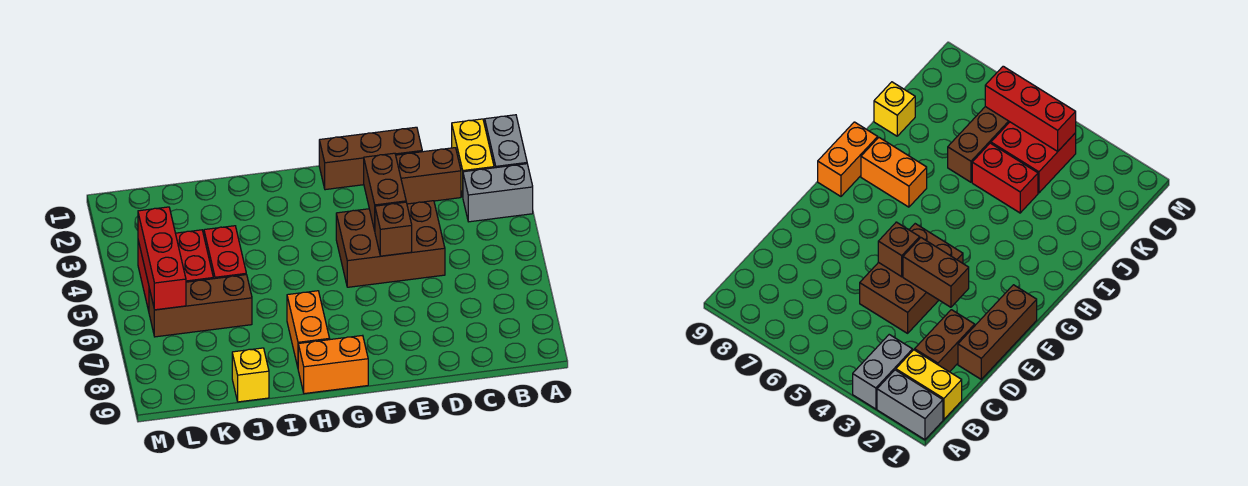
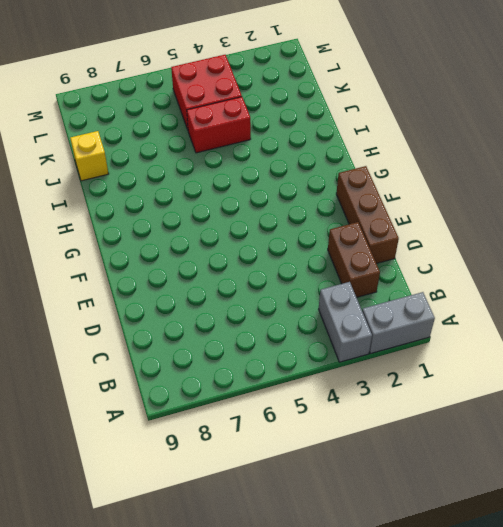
none -> yellow brick B1:B2 level 1
none -> brown brick D4:F5 level 1
none -> orange brick G9:H9 level 1

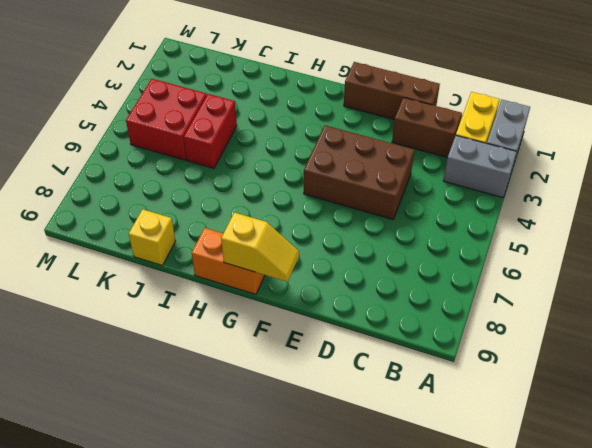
yellow slope F9:G9 level 2 top G -> none
none -> orange brick H7:H8 level 1
none -> brown brick J6:L6 level 1
none -> brown brick E3:E4 level 2

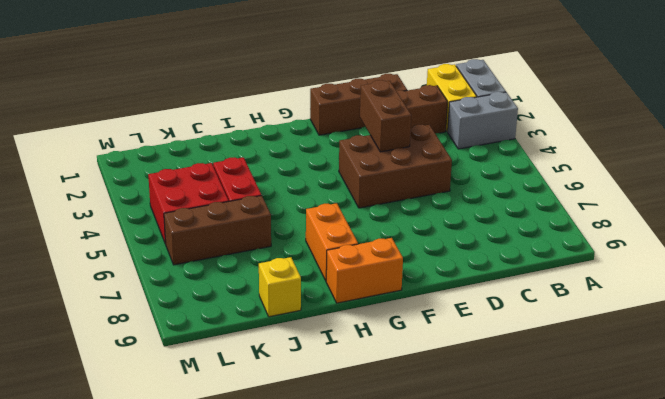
none -> brown brick E5 level 2
none -> red brick L4:L6 level 2

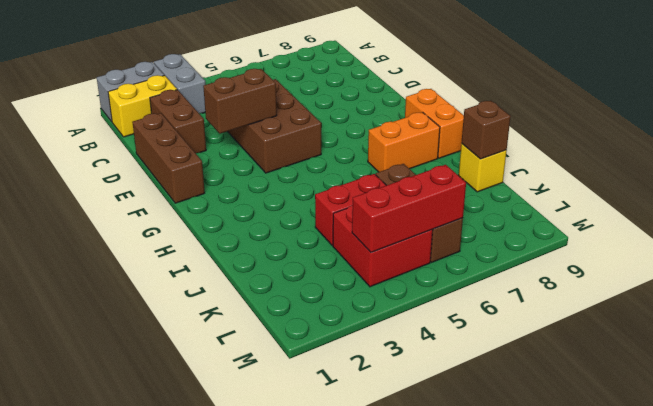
brown brick J9 level 2 -> brown brick E5 level 2

